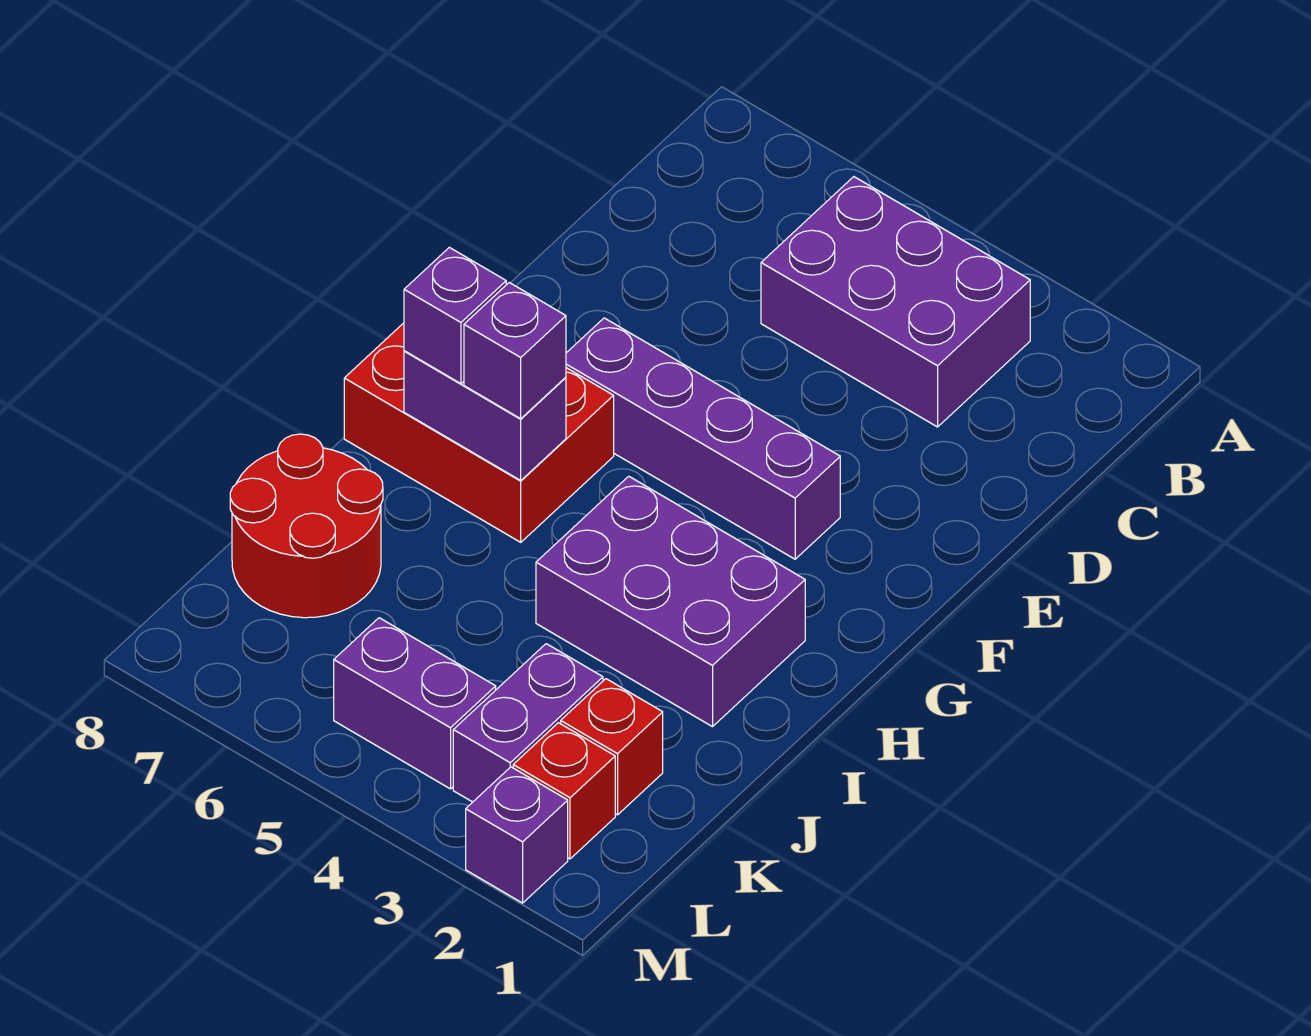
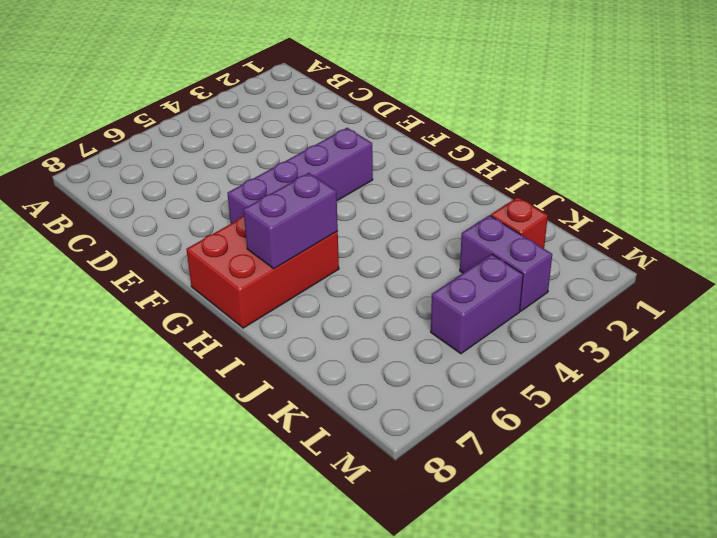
none -> purple brick B3:C5 level 1
none -> purple brick H2:I4 level 1
none -> red round brick J7:K8 level 1

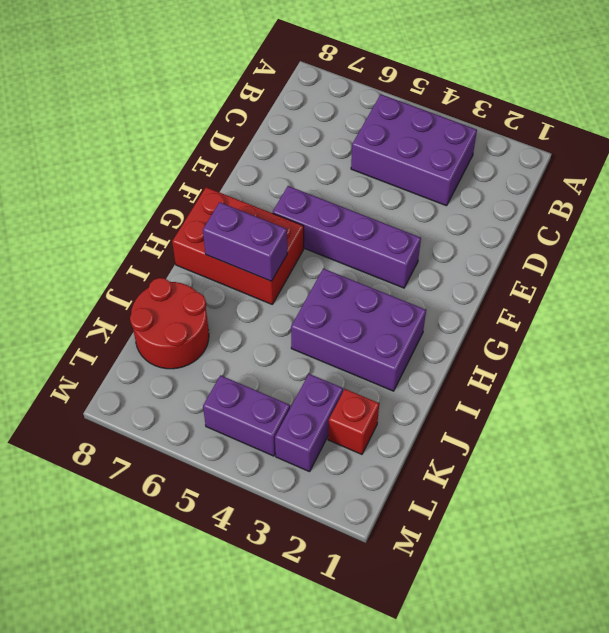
none -> red brick L2 level 1
none -> purple brick M2 level 1
none -> purple brick H6 level 3

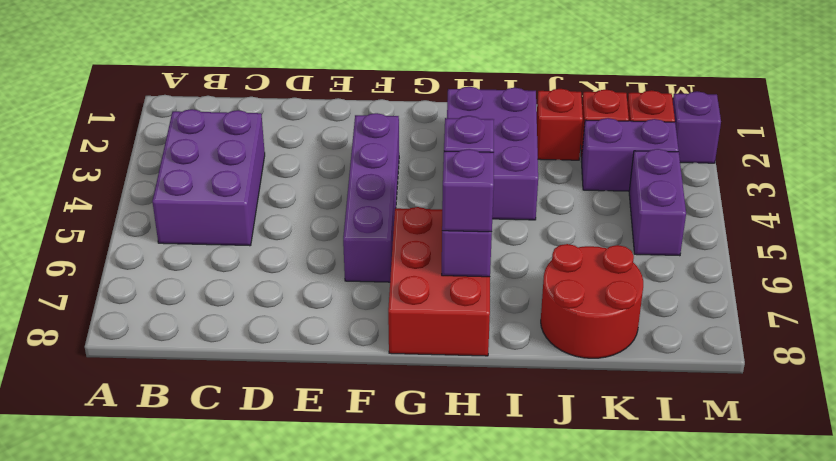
red brick J2 level 1 -> none

